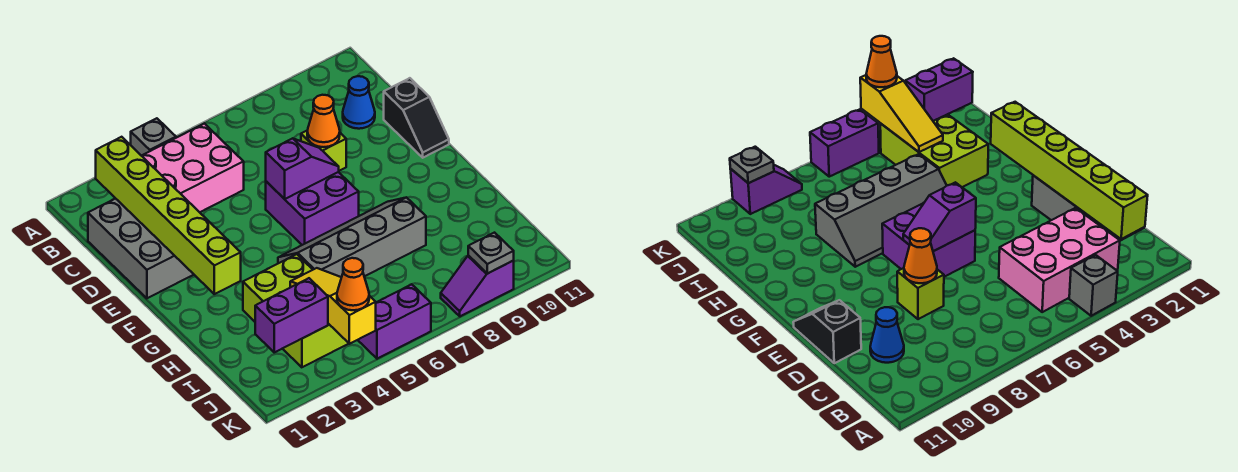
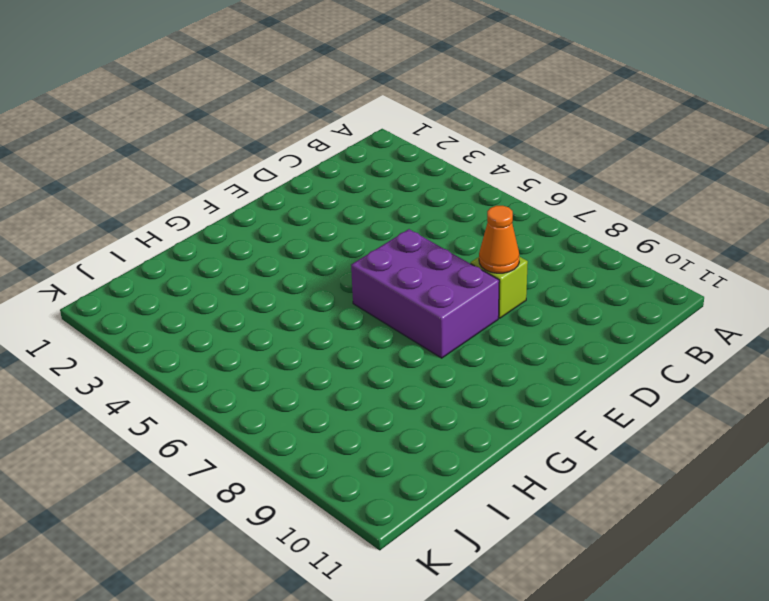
purple brick E6:F8 level 1 -> purple brick E6:F7 level 1
none -> grey brick A4 level 1
none -> pink brick B3:C5 level 1
none -> grey brick C1:E2 level 1

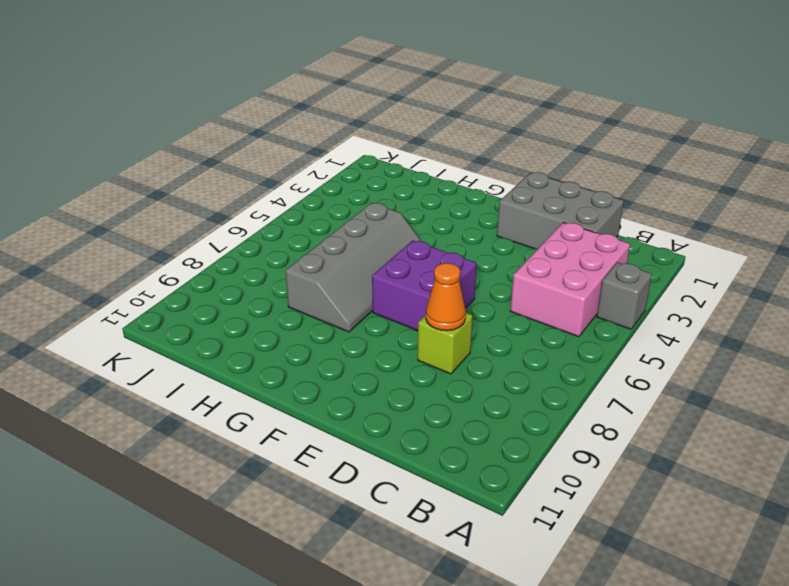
none -> blue cone C10 level 1
none -> black slope D11:E11 level 1 top D
none -> lime brick H3:J4 level 1

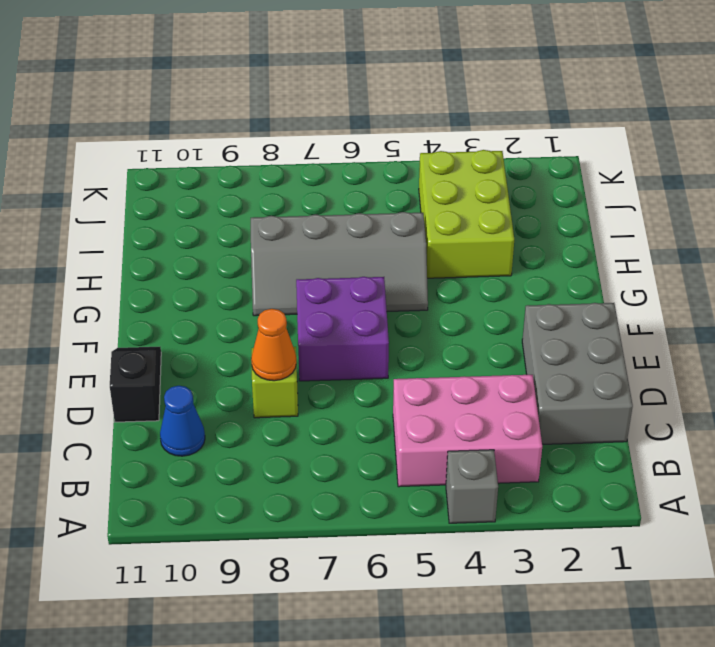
none -> purple brick K5:K6 level 1
none -> purple slope K8:K9 level 1 top 9
none -> lime brick B2:G2 level 2

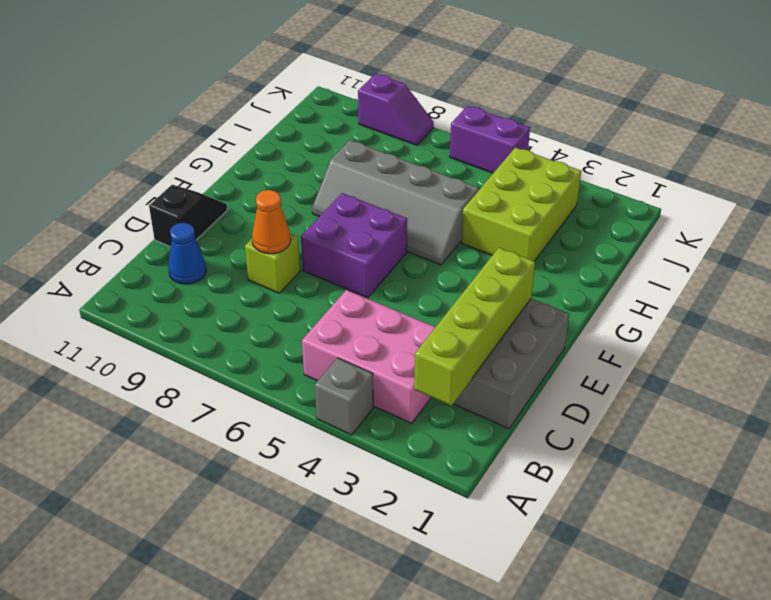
lime brick B2:E2 level 2 -> lime brick B2:G2 level 2
none -> purple slope E6:E7 level 2 top 6
none -> yellow slope I4:K4 level 2 top K
none -> purple brick J2:J3 level 2

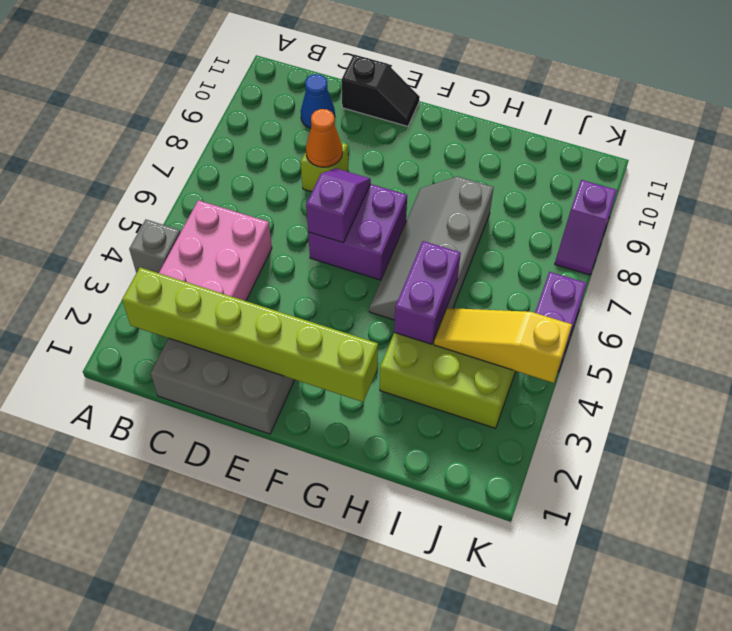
purple brick H4:H5 level 2 -> purple brick J2:J3 level 2
none -> grey plate K9 level 2
none -> orange cone K4 level 3

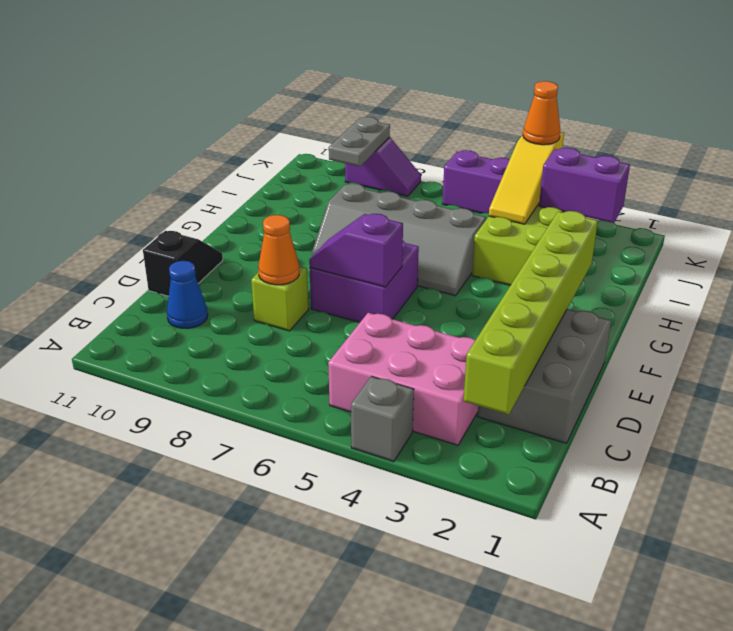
grey plate J9:K9 level 2 -> grey plate K9 level 2

